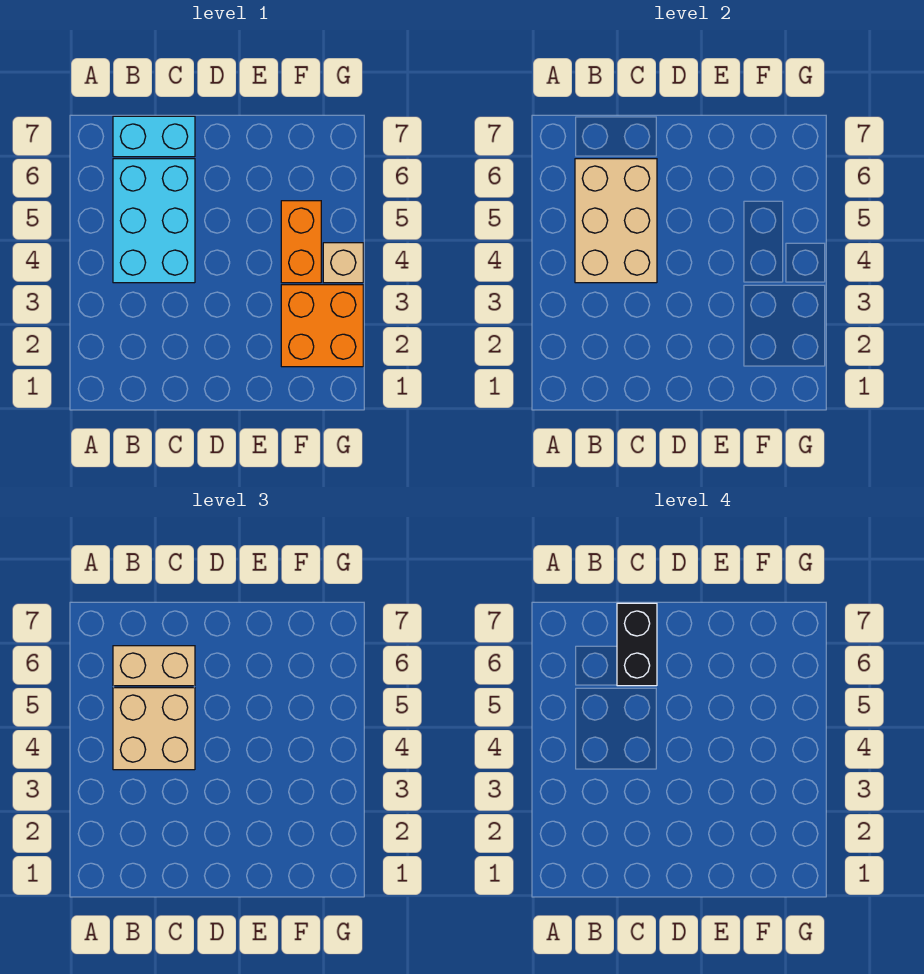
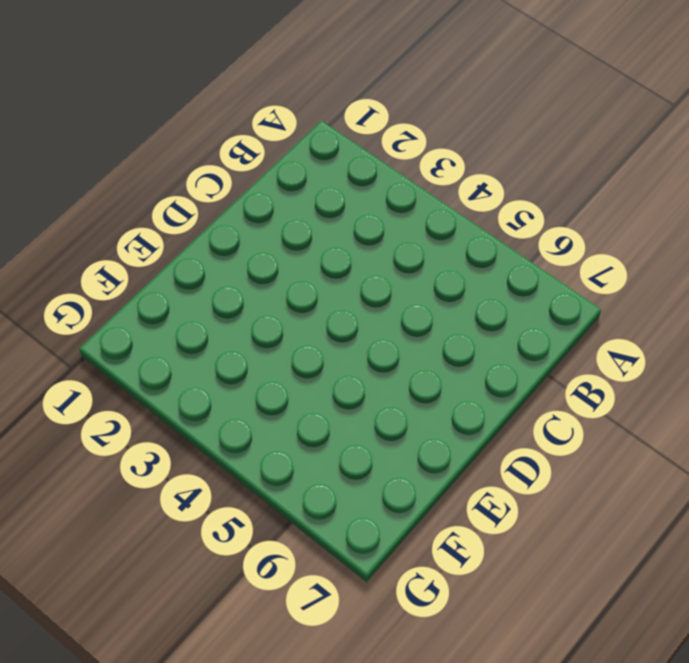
none -> cyan brick B4:C6 level 1
none -> cyan brick B7:C7 level 1

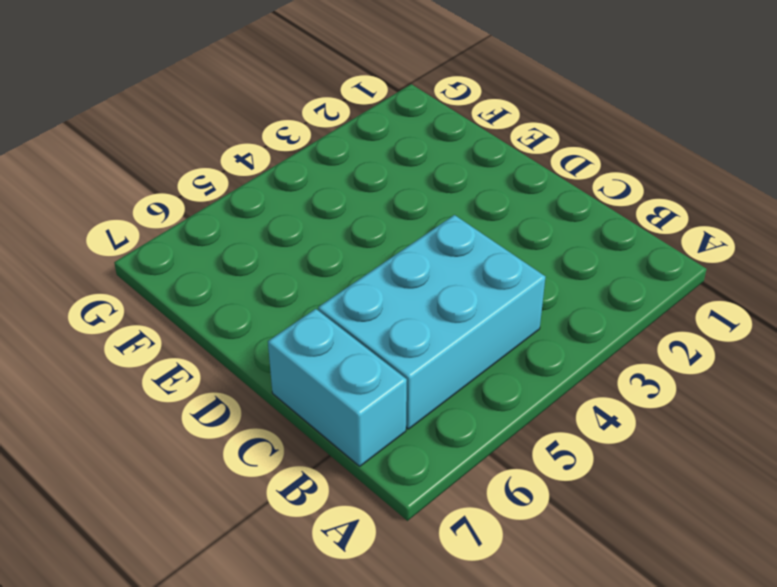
none -> orange brick F2:G3 level 1
none -> orange brick F4:F5 level 1

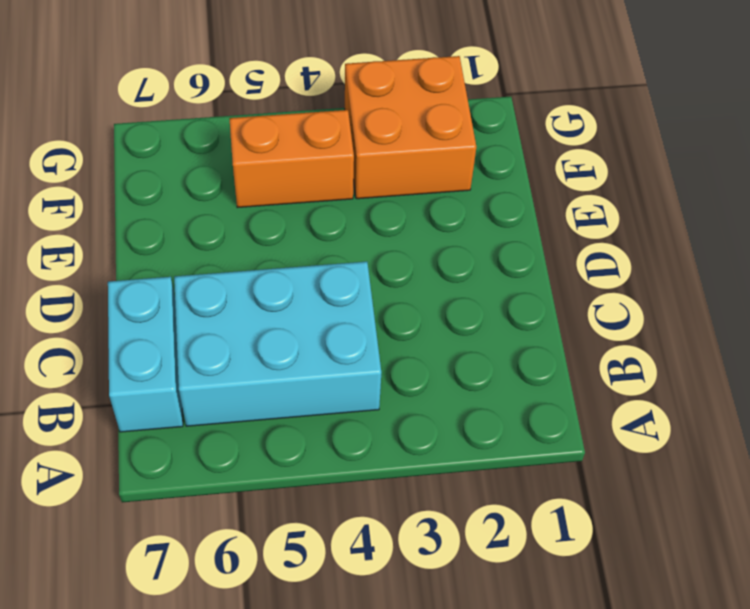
none -> tan brick G4 level 1
none -> tan brick B4:C6 level 2

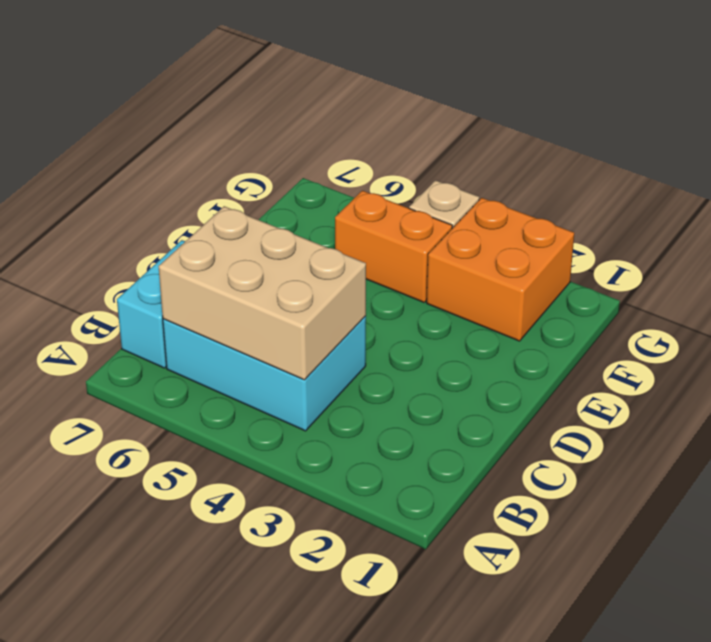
none -> tan brick B4:C5 level 3
none -> tan brick B6:C6 level 3

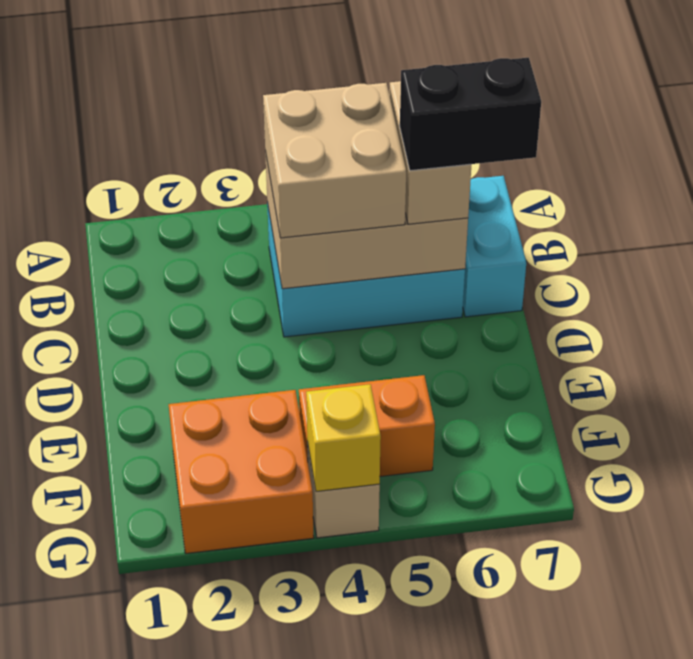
yellow brick G4 level 2 -> none

